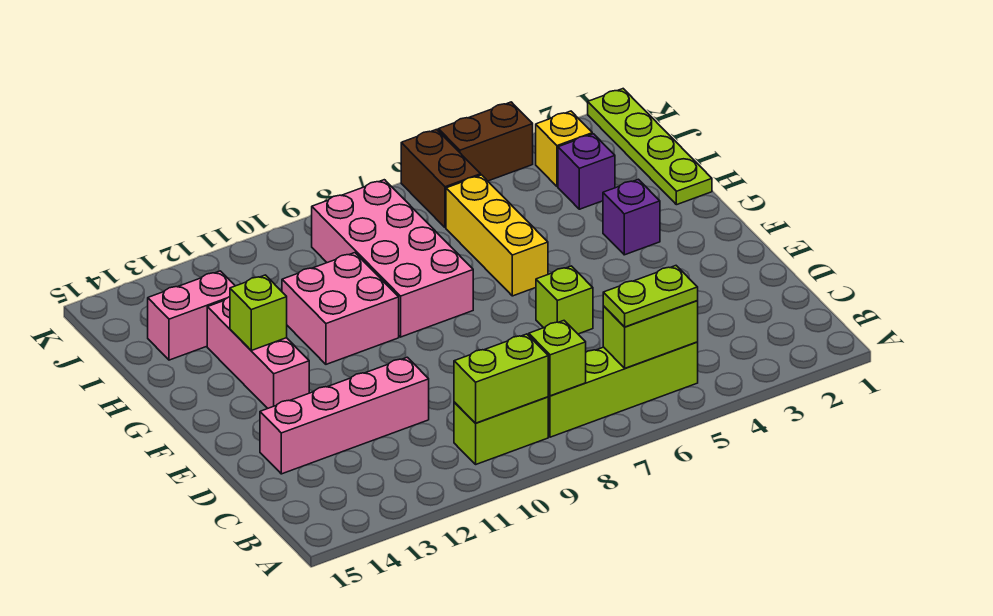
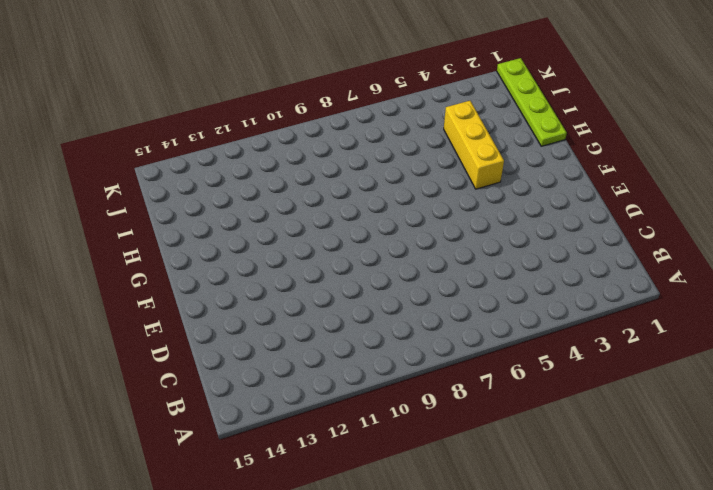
yellow brick G4:I4 level 1 -> yellow brick G6:I6 level 1
none -> lime brick B5:B8 level 1
none -> lime brick B9:B10 level 1
none -> pink brick D11:D14 level 1

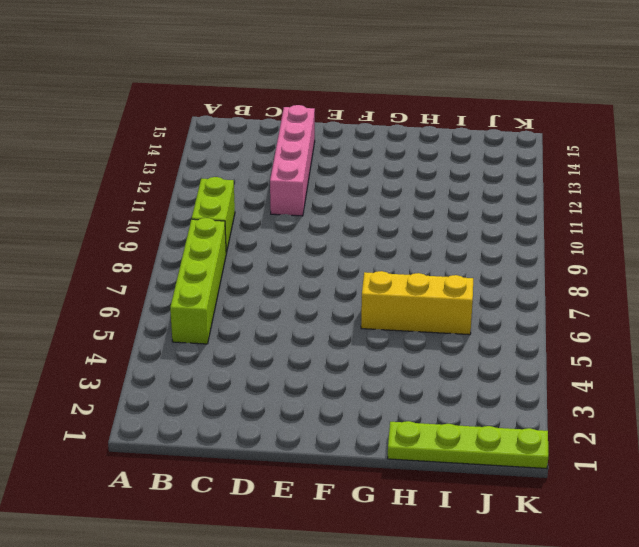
none -> lime brick E6 level 1
none -> pink brick F13:H13 level 1
none -> purple brick G3 level 1

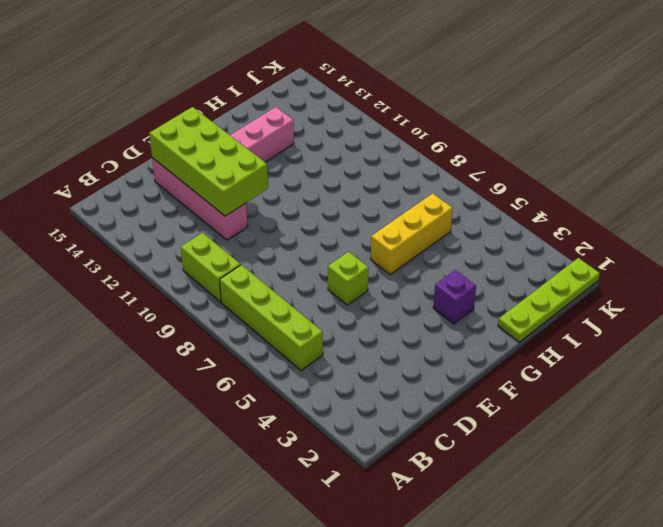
lime brick D11:E14 level 2 -> none
none -> pink brick G8:J9 level 1
none -> pink brick G10:H11 level 1
none -> purple brick I3 level 1

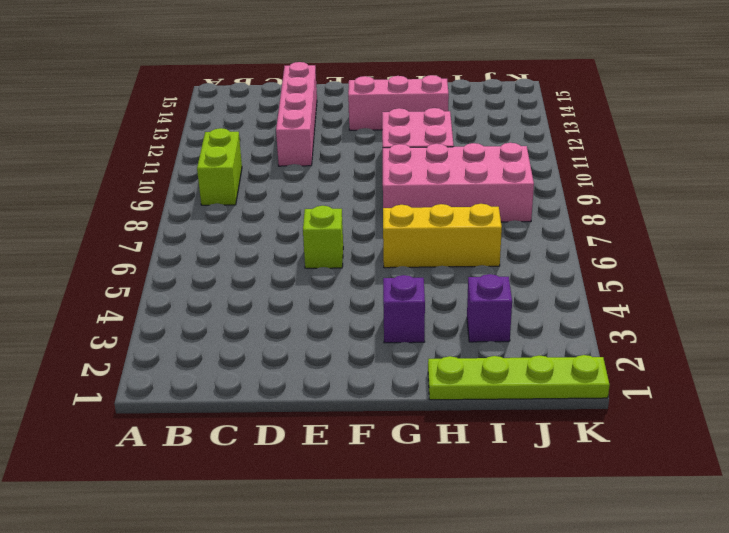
none -> lime brick B5:B8 level 1
none -> pink brick I13:I14 level 1
none -> yellow brick J3 level 1

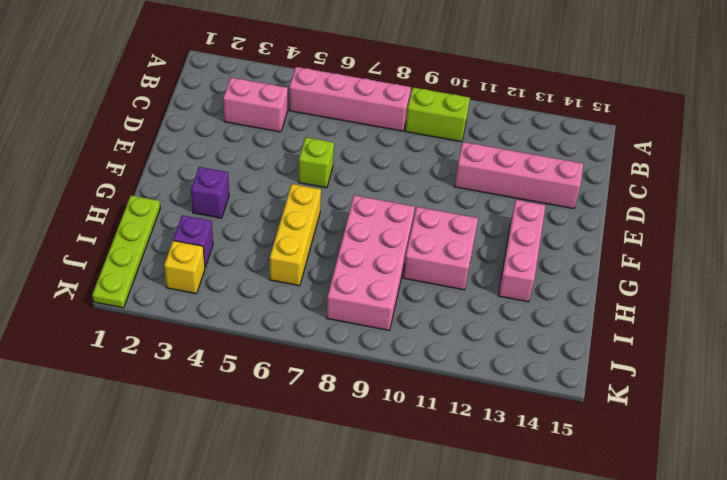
pink brick B5:B8 level 1 -> lime brick B5:B8 level 1
pink brick C3:C4 level 1 -> pink brick I13:I14 level 1
none -> brown brick J6:K6 level 1
none -> brown brick K4:K5 level 1
none -> lime brick B5:B6 level 2

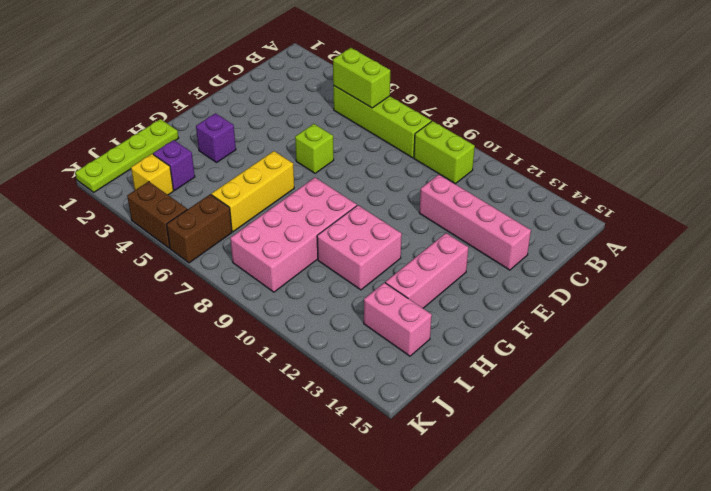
none -> lime brick B8 level 2
none -> lime brick B9:B10 level 2
none -> lime brick G13 level 2

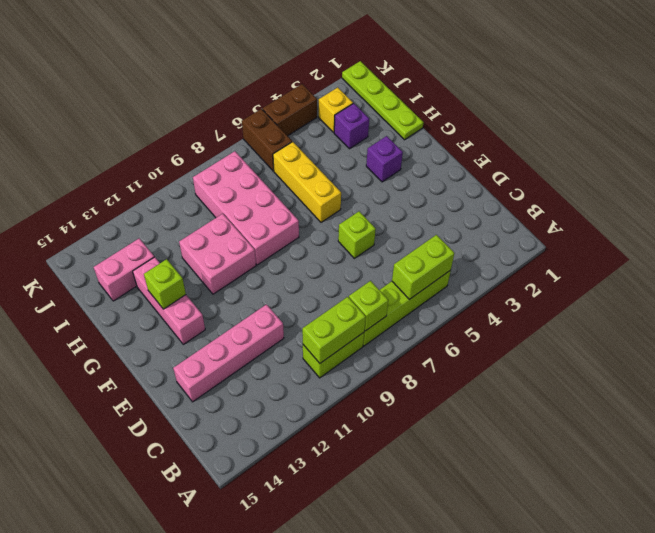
none -> lime plate B5:B6 level 3

